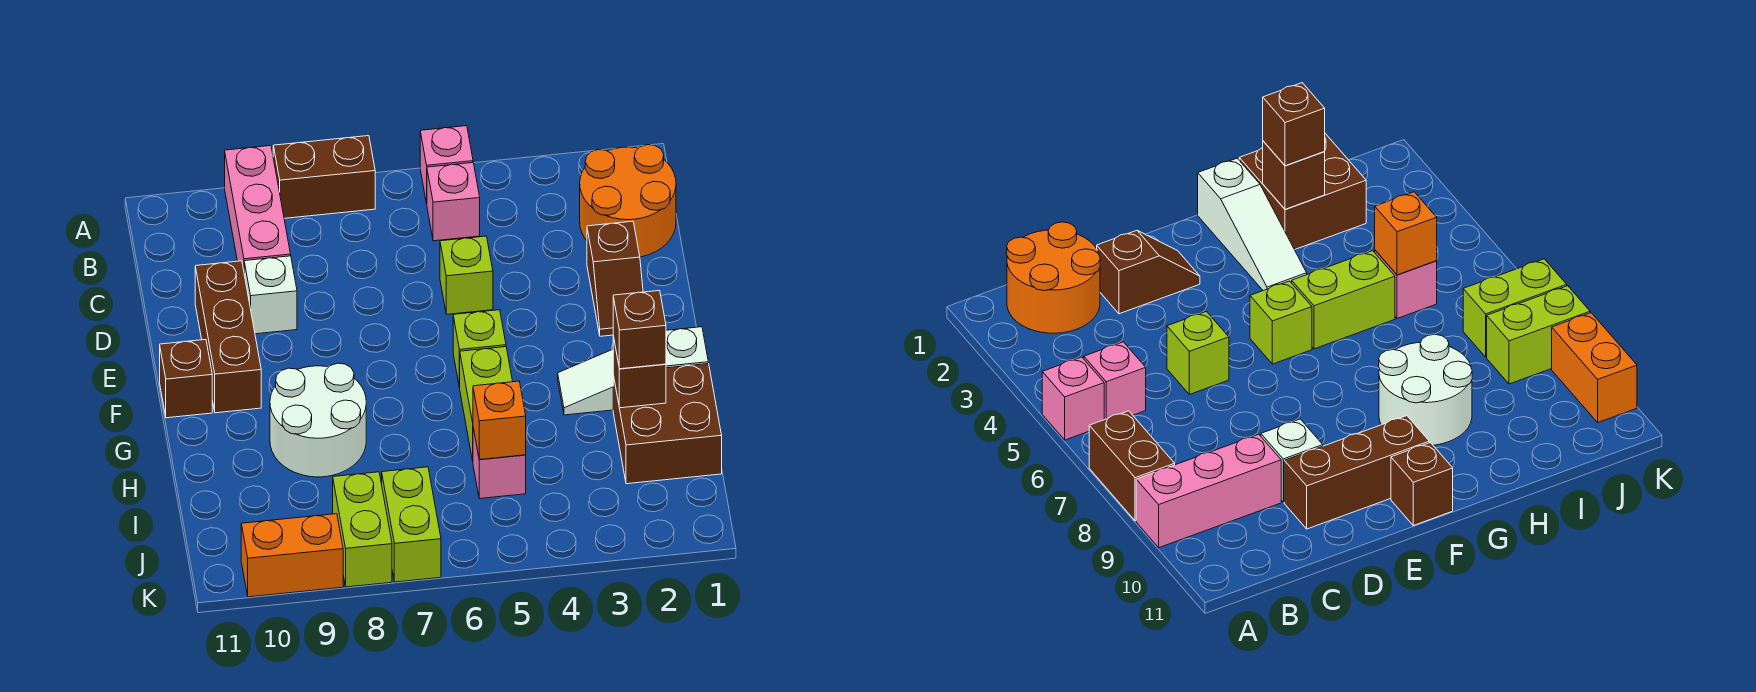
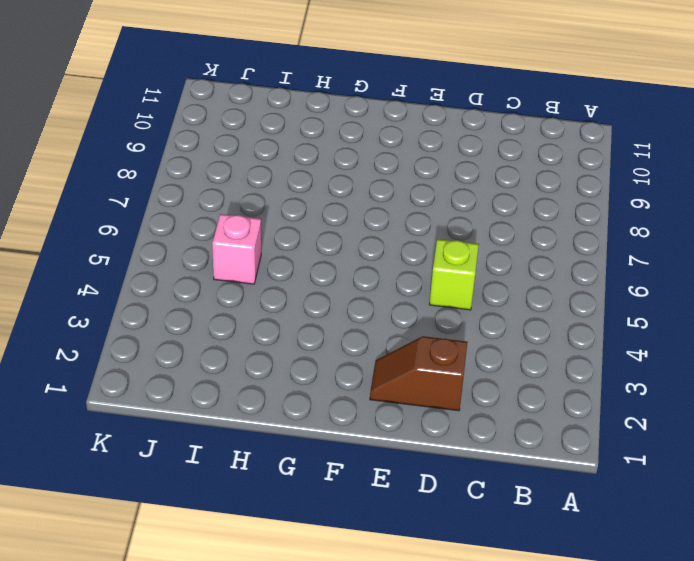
none -> pink brick A5 level 1
none -> brown brick A7:A8 level 1
none -> pink brick A9:C9 level 1

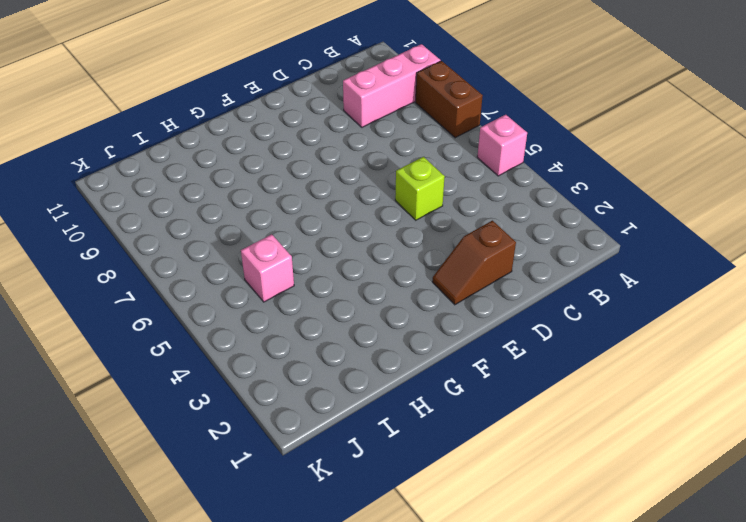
none -> orange round brick B1:C2 level 1
none -> pink brick B5 level 1
none -> white brick D9 level 1

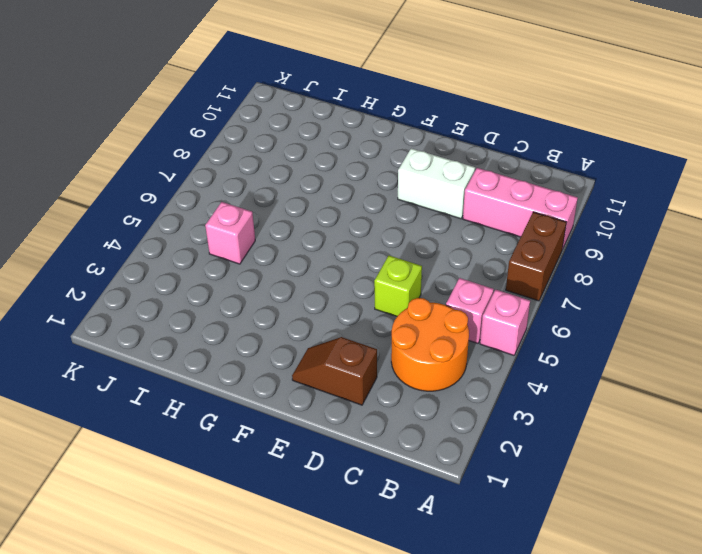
orange round brick B3:C4 level 1 -> orange round brick B1:C2 level 1
white brick D9:E9 level 1 -> white brick D9 level 1
none -> brown brick D10:F10 level 1
none -> lime brick F5 level 1
none -> brown brick F11 level 1

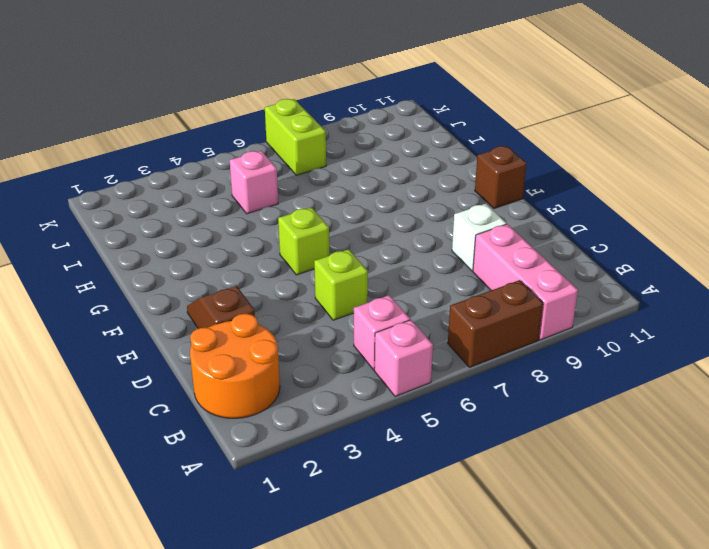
none -> brown brick D10:F10 level 1
none -> white slope G1:G3 level 1 top 1
none -> lime brick G5:H5 level 1

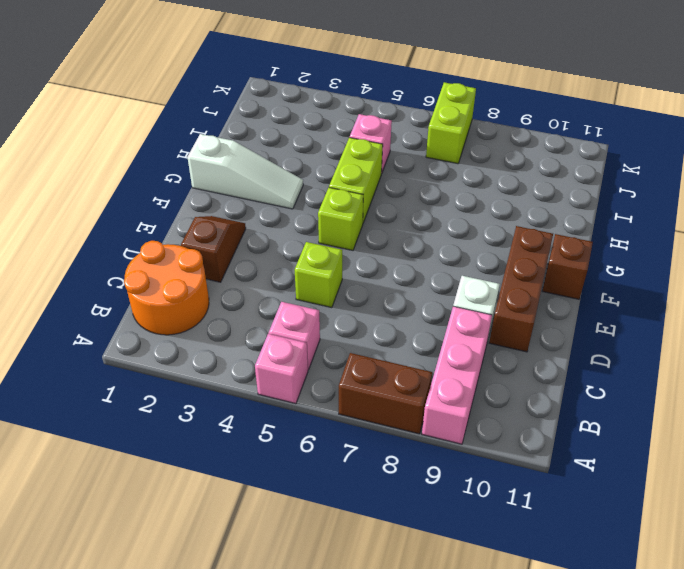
none -> white round brick G8:H9 level 1
none -> brown brick H1:I2 level 1
none -> lime brick J8:K8 level 1

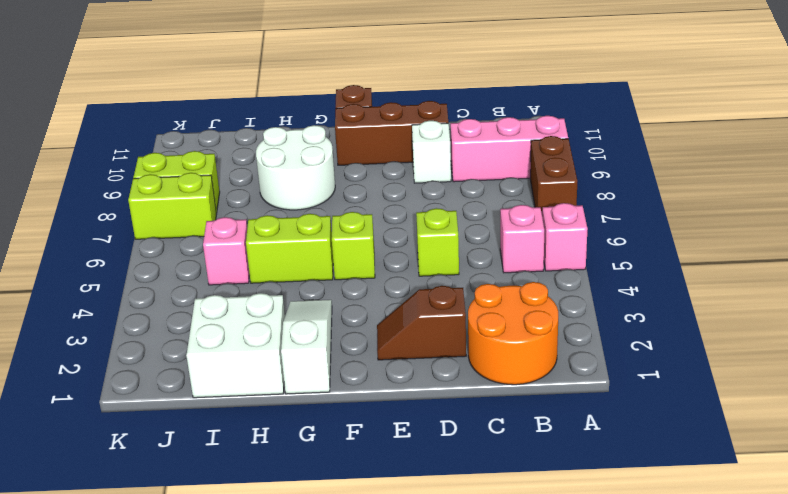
white brick H1:I2 level 1 -> brown brick H1:I2 level 1
none -> orange brick K9:K10 level 1
none -> brown brick H2 level 2
none -> orange brick I5 level 2

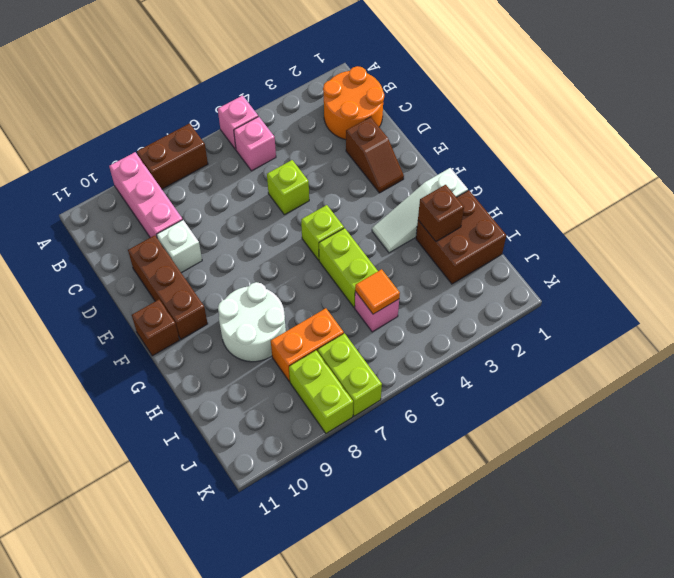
orange tile I5 level 2 -> orange brick I5 level 2
orange brick I7:I8 level 1 -> orange brick K9:K10 level 1
none -> brown brick H2 level 3

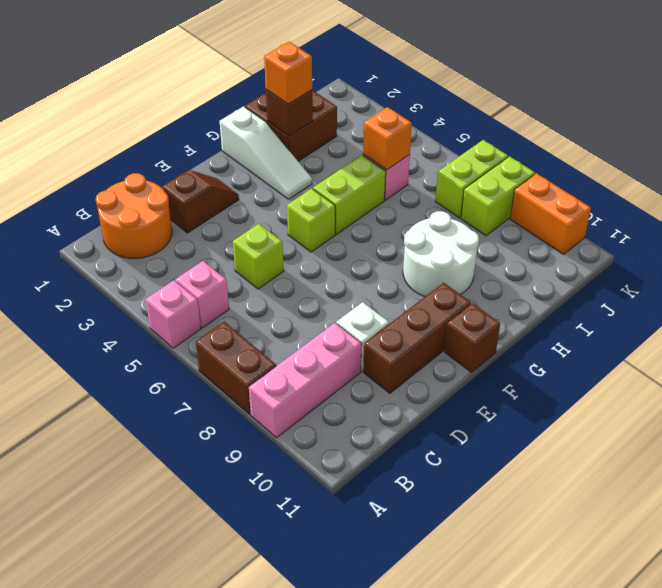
orange brick H2 level 3 -> brown brick H2 level 3

